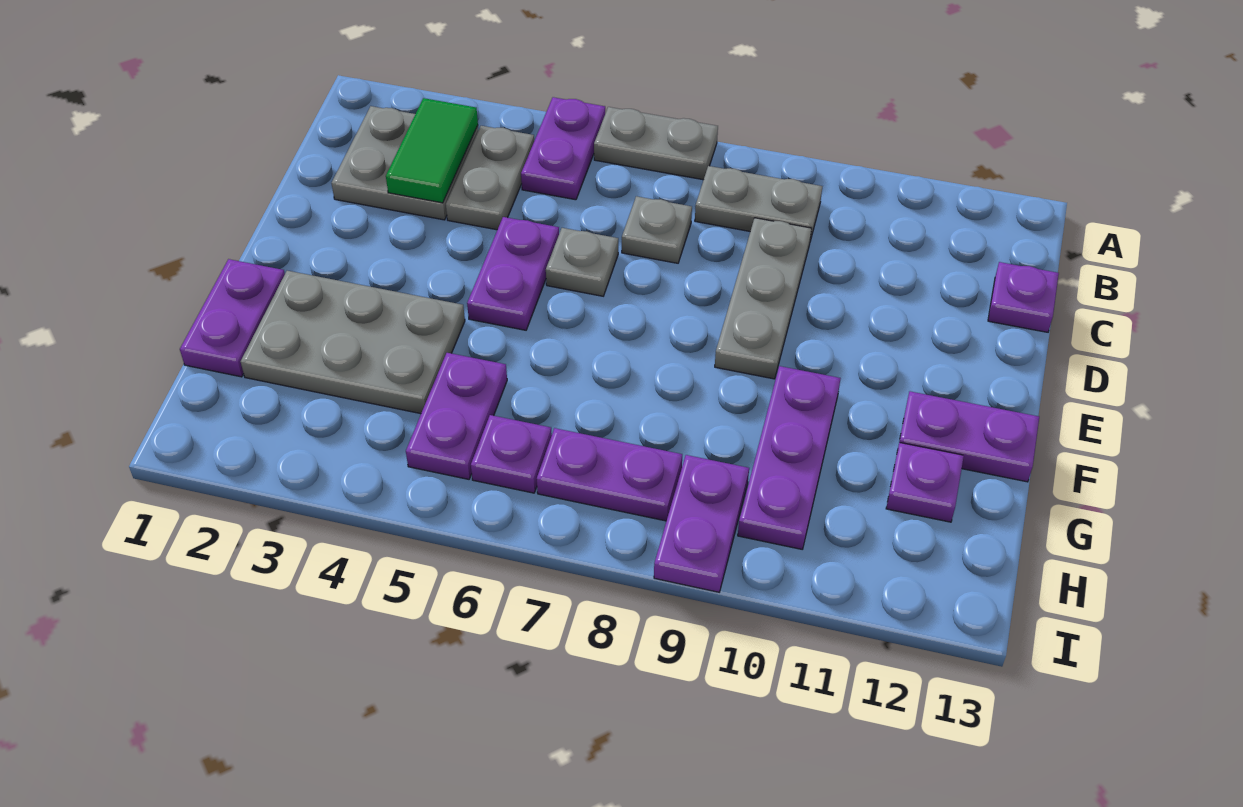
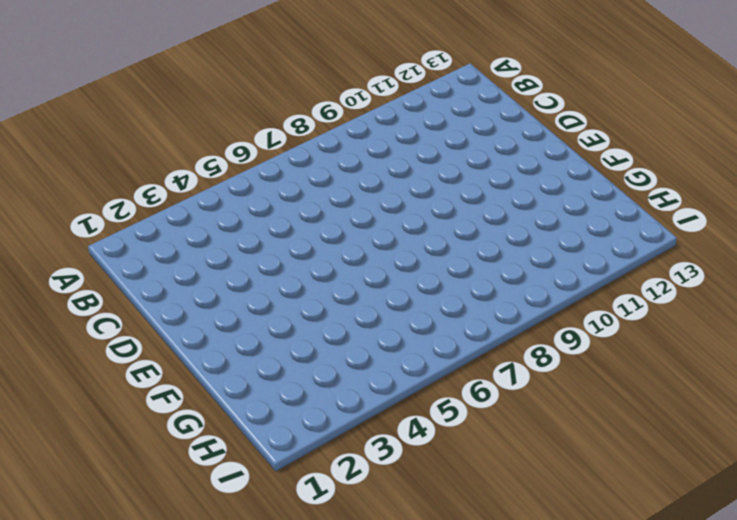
none -> purple plate A5:B5 level 1
none -> grey plate A6:A7 level 1
none -> grey plate B2:C3 level 1

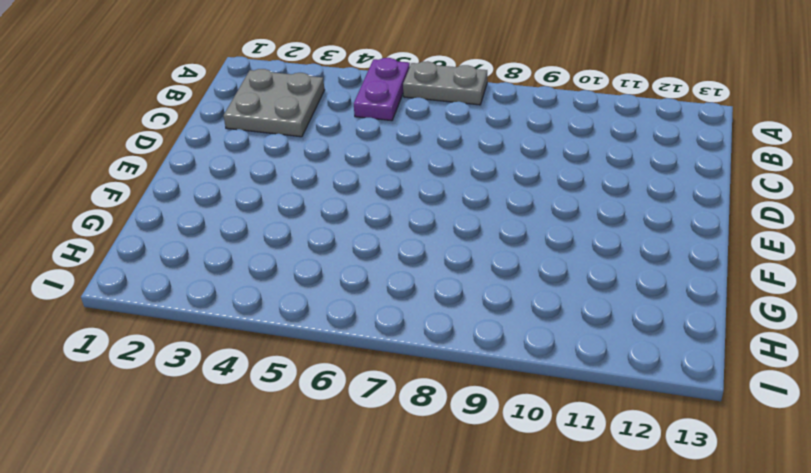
none -> grey plate B4:C4 level 1
none -> grey plate B8:B9 level 1
none -> grey plate C7 level 1

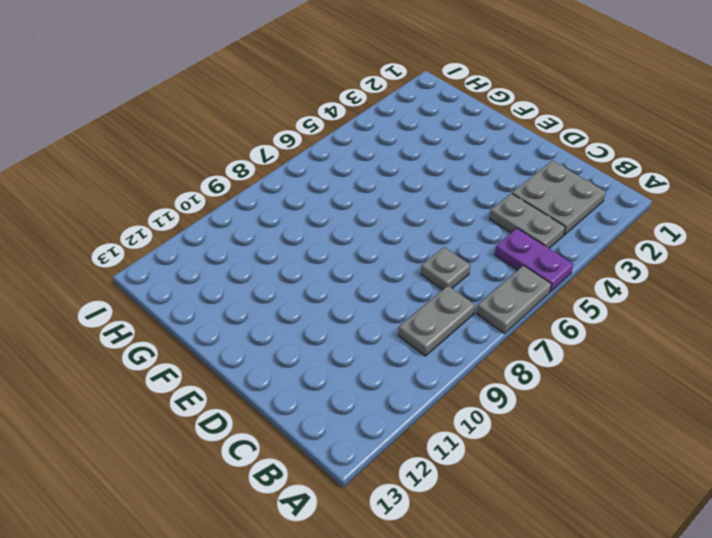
none -> grey plate C9:E9 level 1
none -> purple plate C13 level 1
none -> purple plate D5:E5 level 1

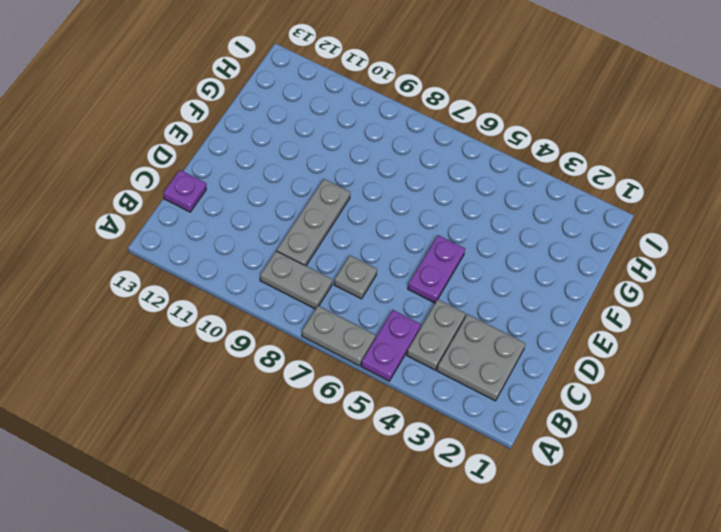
none -> grey plate D6 level 1
none -> purple plate F1:G1 level 1
none -> grey plate F2:G4 level 1

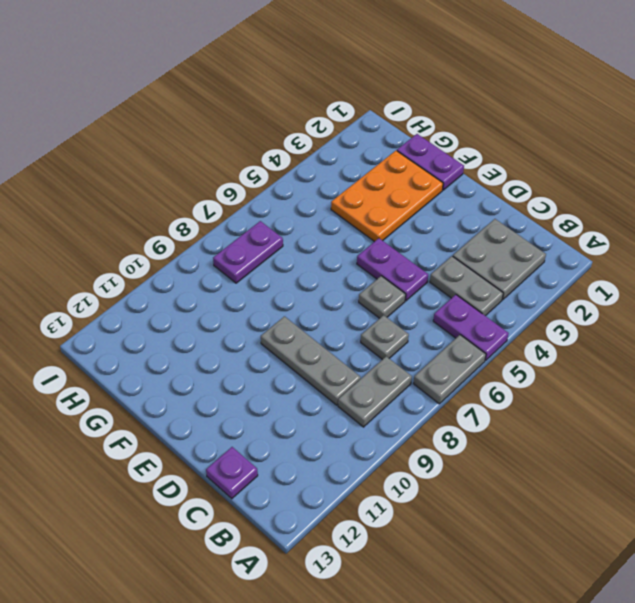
orange plate F2:G4 level 1 -> grey plate F2:G4 level 1
none -> purple plate F10:H10 level 1
none -> purple plate F12:F13 level 1
none -> purple plate G5:H5 level 1

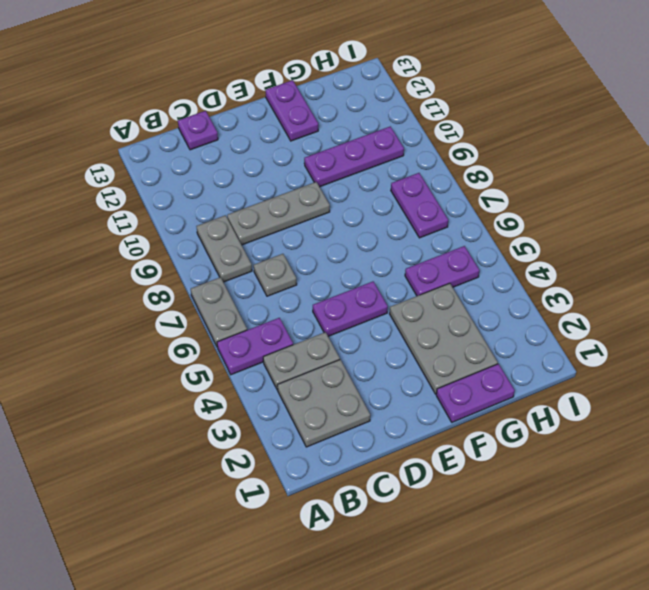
none -> grey plate D6 level 1
none -> purple plate G12 level 1
none -> purple plate H6 level 1

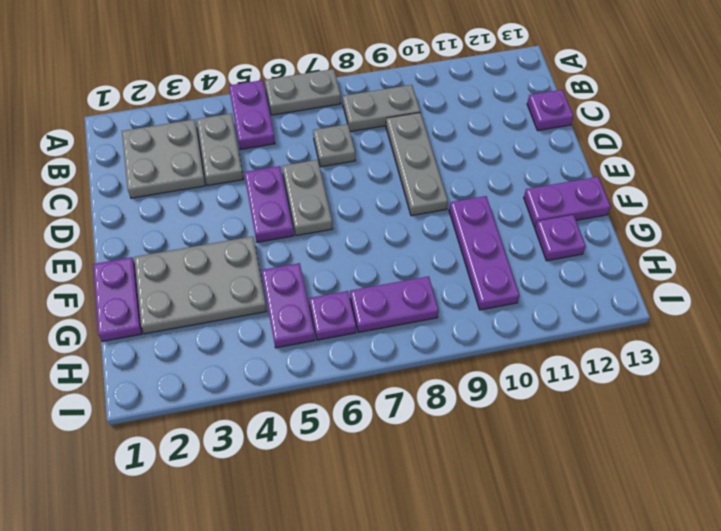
grey plate D6:E6 level 1 -> grey plate D6 level 1
none -> purple plate H9:I9 level 1
none -> green tile B3:C3 level 2

